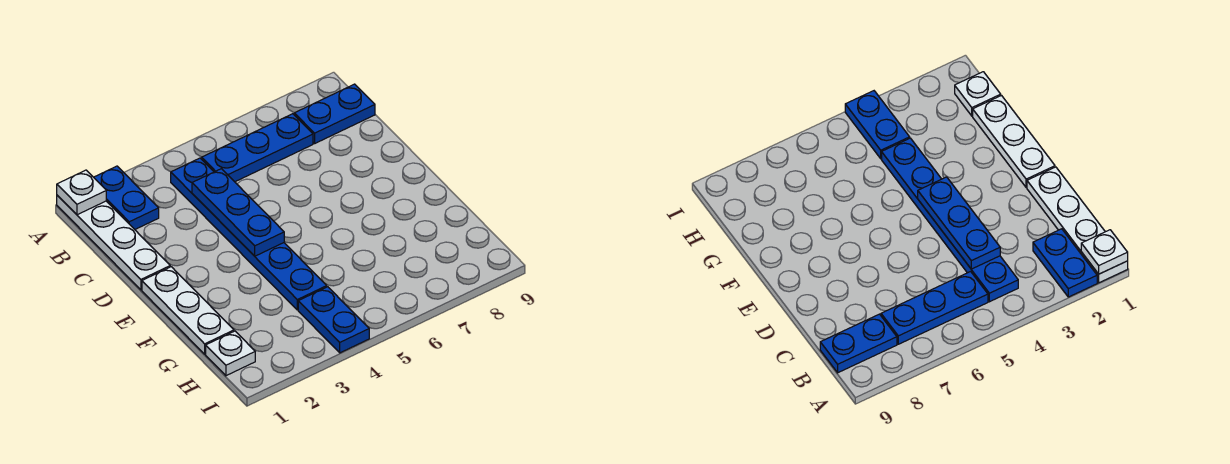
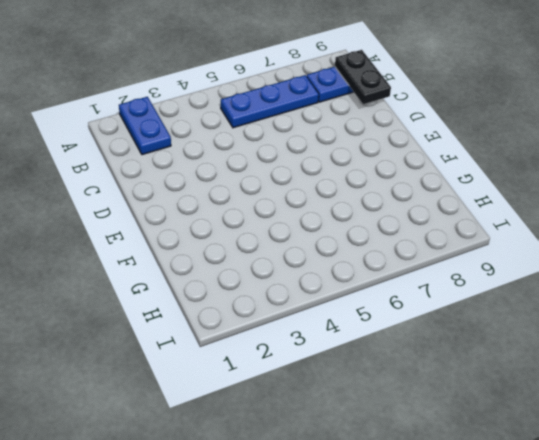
black plate B9:C9 level 2 -> none
none -> white plate A1:D1 level 1
none -> blue plate B4:G4 level 1

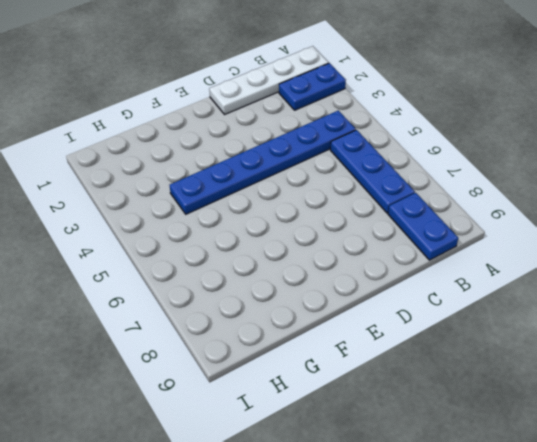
none -> white plate E1:G1 level 1
none -> white plate H1 level 1

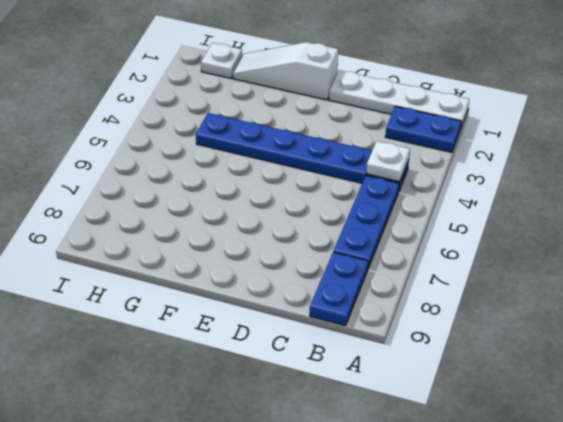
white plate B4 level 2 -> white plate A1 level 2
white slope E1:G1 level 1 top E -> white plate E1:G1 level 1
none -> blue plate H4:I4 level 1
none -> blue plate C4:E4 level 2

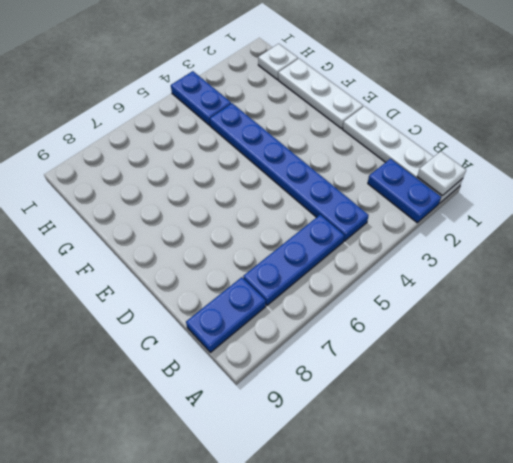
none -> blue plate C4:E4 level 2

